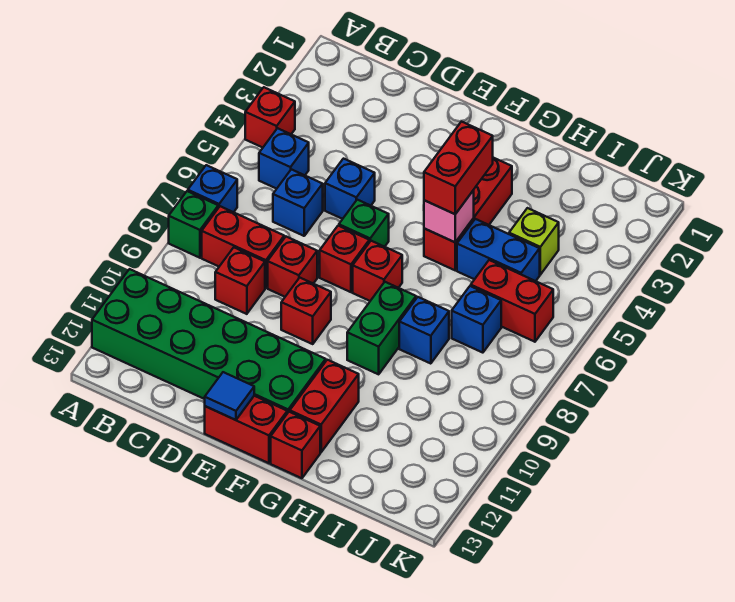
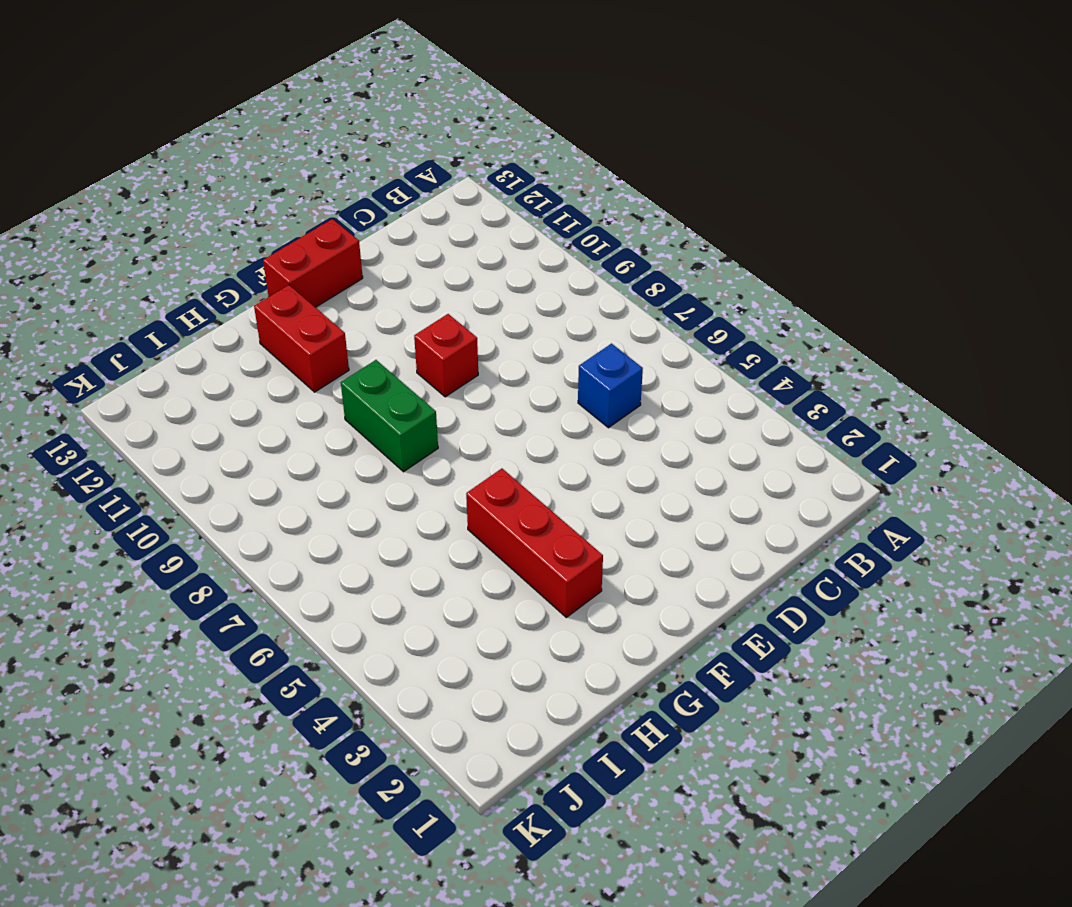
none -> red brick A4 level 1
none -> blue brick A7 level 1
none -> green brick A8 level 1

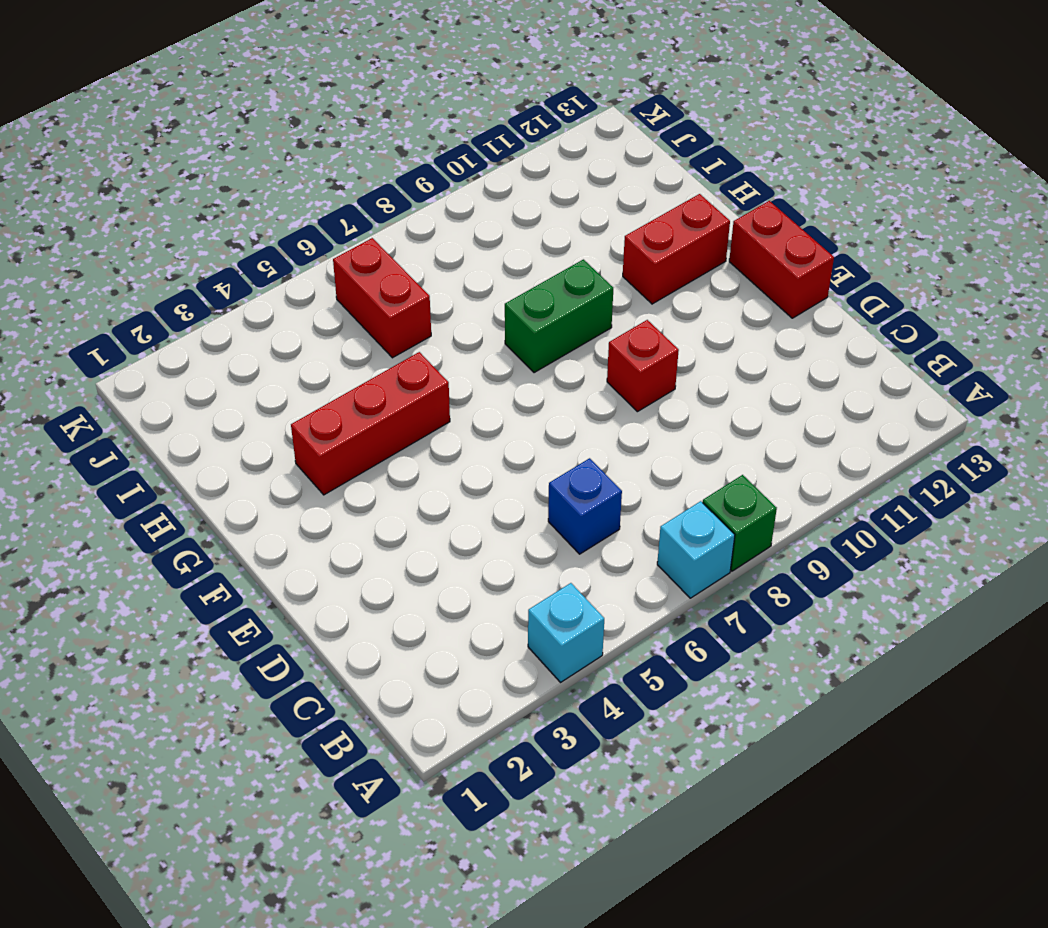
cyan brick A4 level 1 -> red brick A4 level 1
cyan brick A7 level 1 -> blue brick A7 level 1
none -> green brick A11:F12 level 1
none -> blue brick B5 level 1
none -> red brick B8:C8 level 1

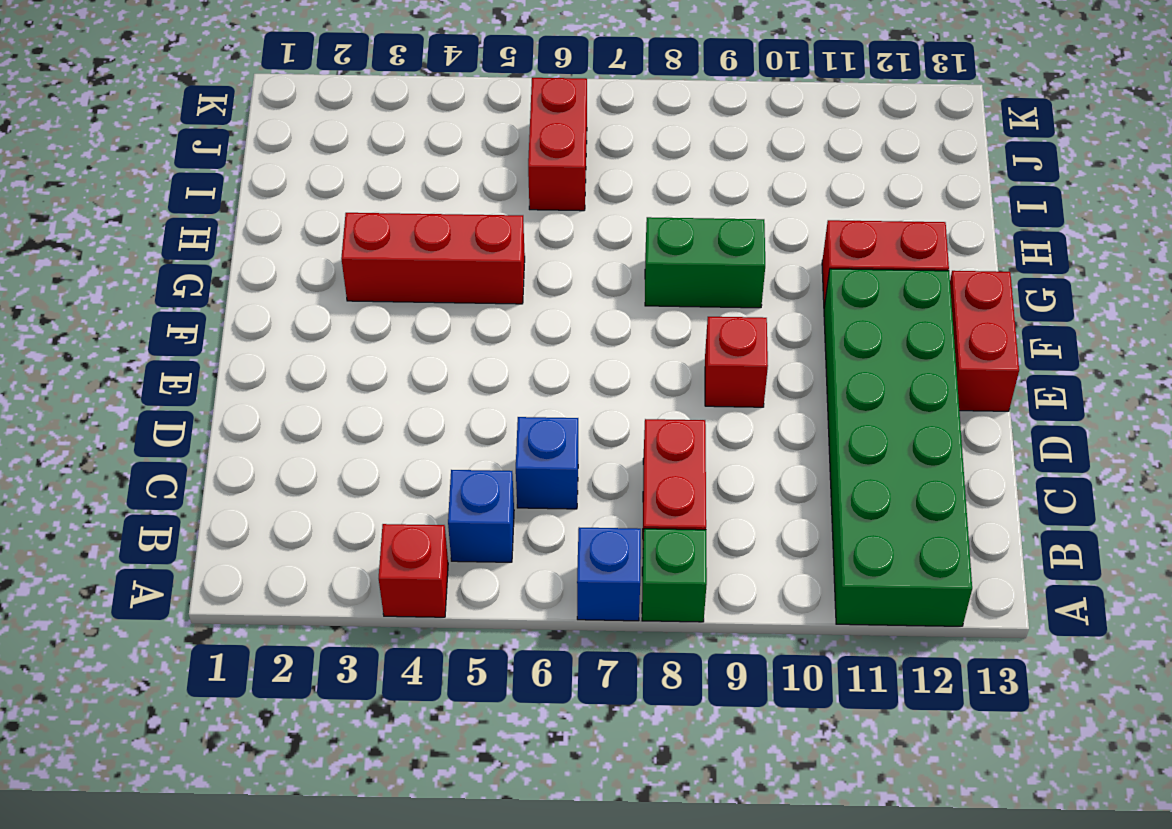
none -> red brick C9 level 1
none -> blue brick D5 level 1
none -> red brick D8 level 1

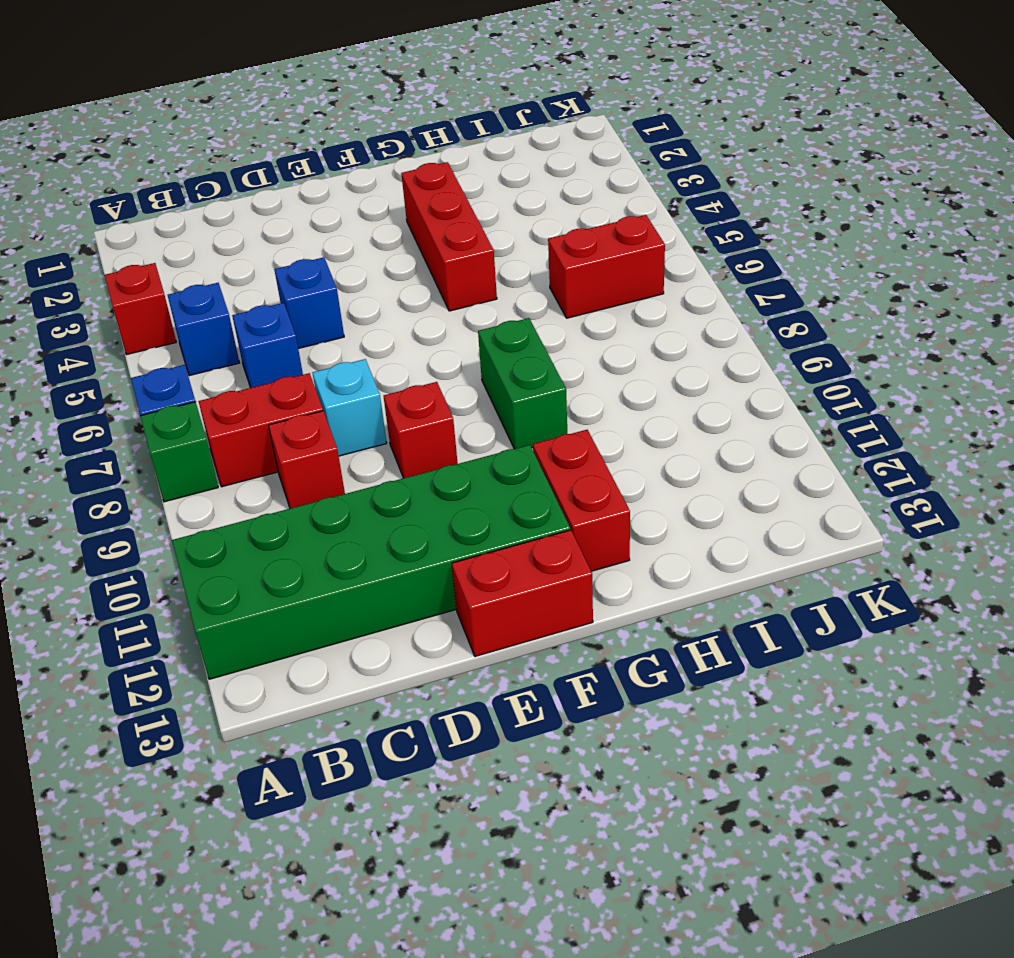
cyan brick D8 level 1 -> red brick D8 level 1
none -> green brick E6 level 1
none -> red brick E7 level 1
none -> red brick F7 level 1

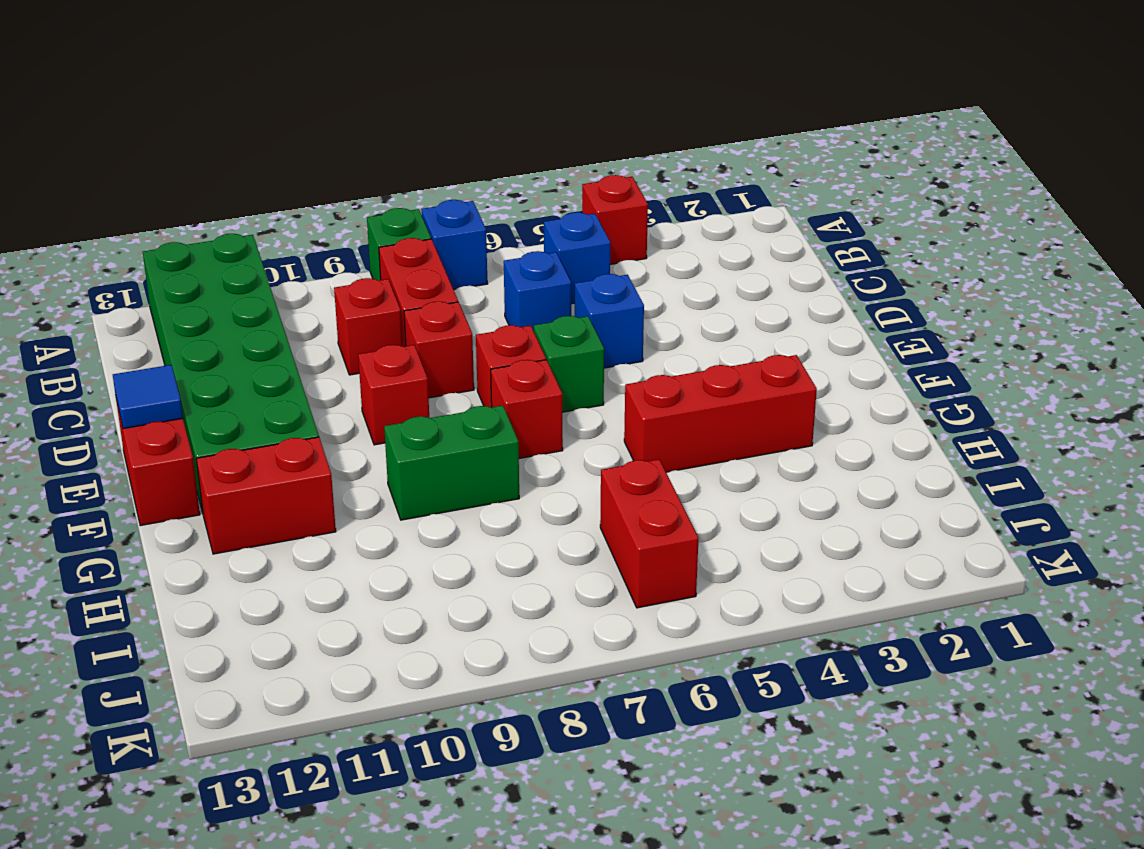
none -> red brick G13 level 1
none -> blue brick H5:I5 level 1
none -> blue brick H8 level 1

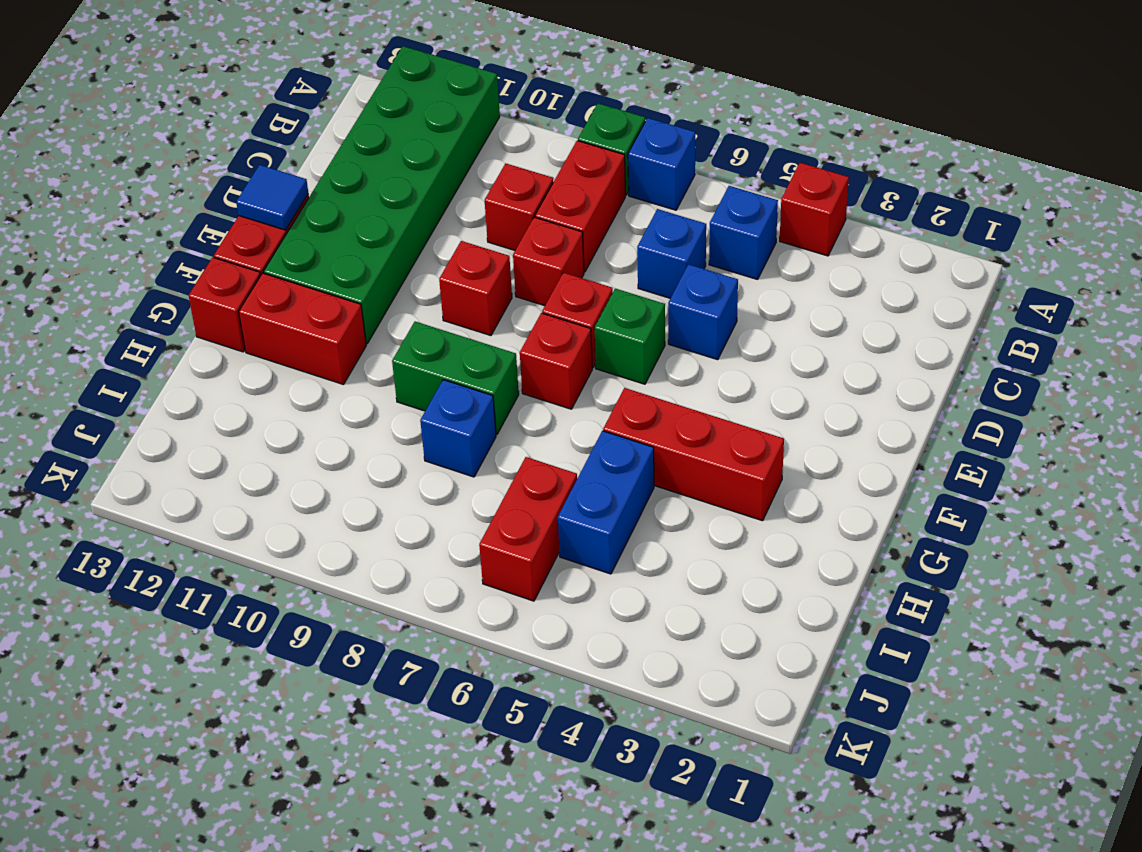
none -> lime brick I4 level 1
none -> blue brick I7 level 1
none -> pink brick G5 level 2

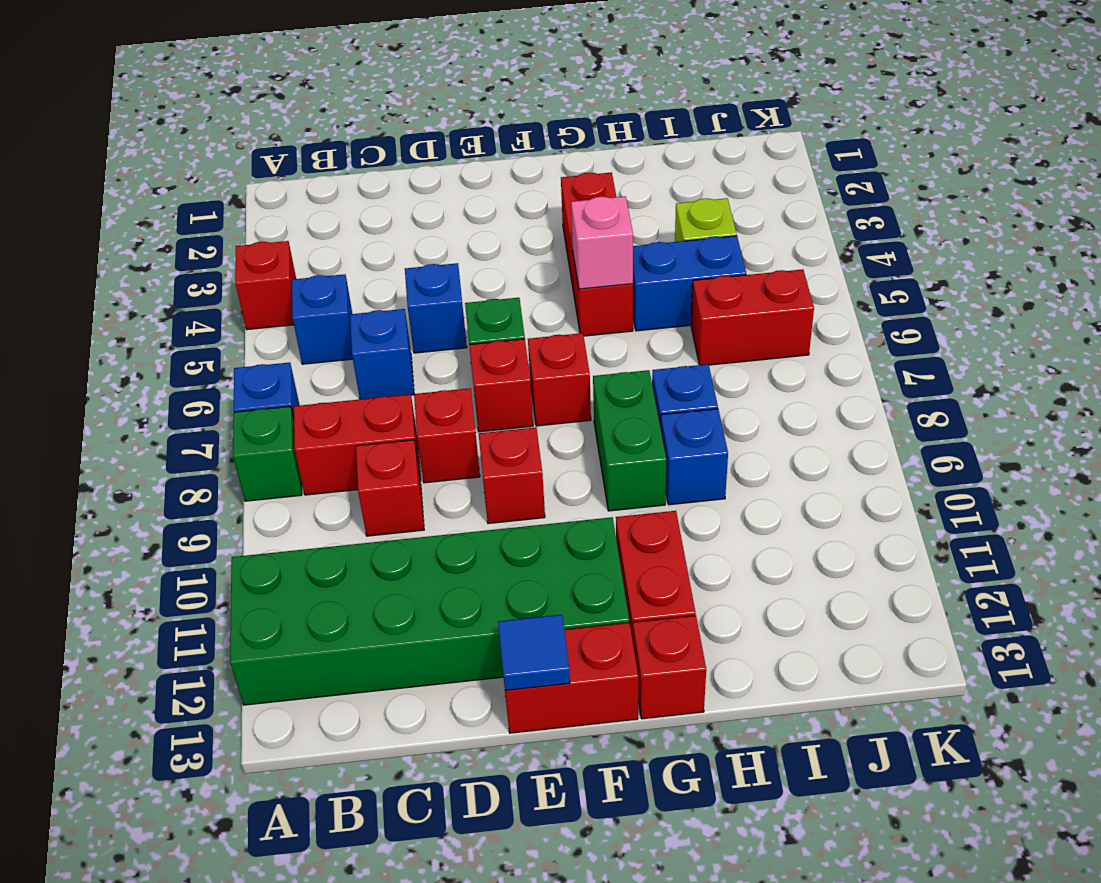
blue brick H9 level 1 -> blue brick I7 level 1
none -> red brick G4:G5 level 3

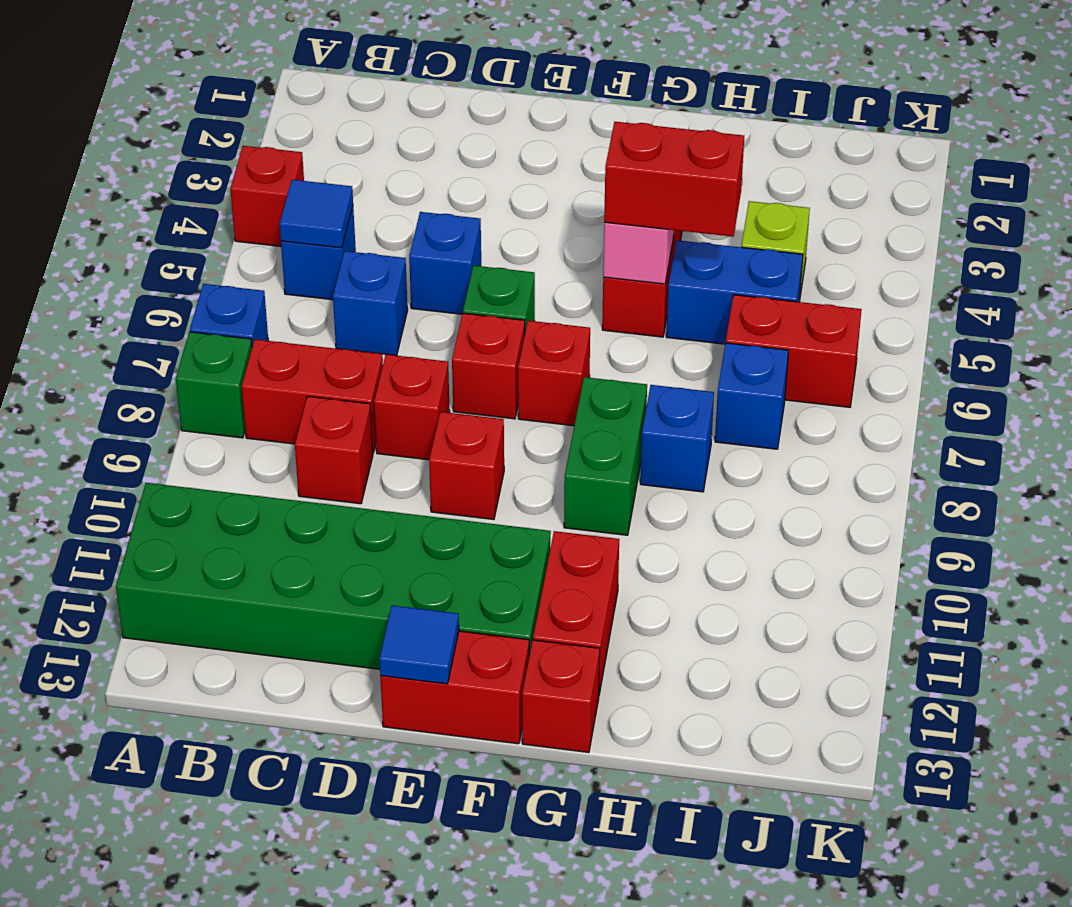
blue tile B5 level 2 -> none
red brick G5:H5 level 3 -> red brick G4:G5 level 3

